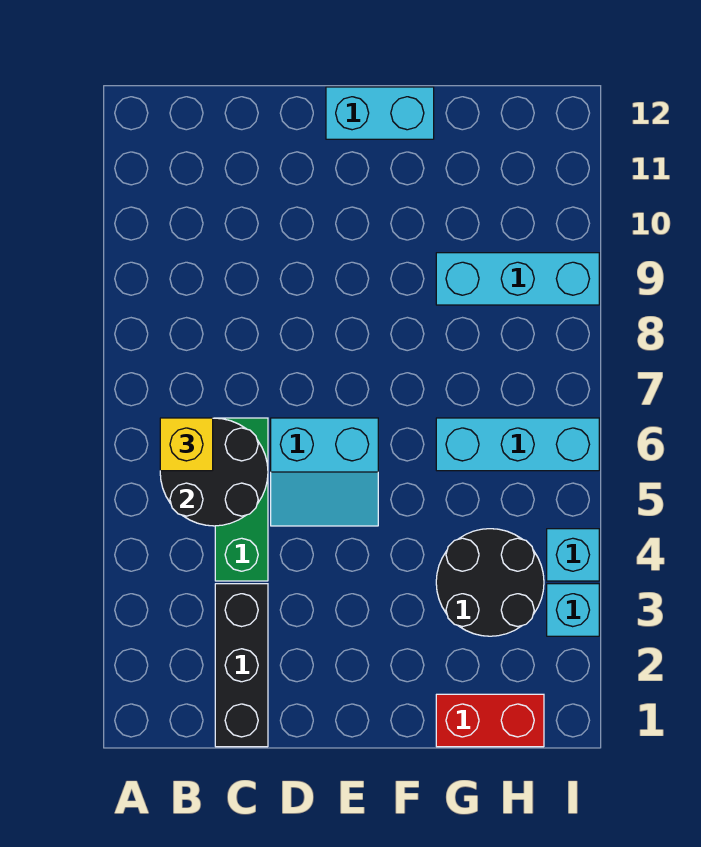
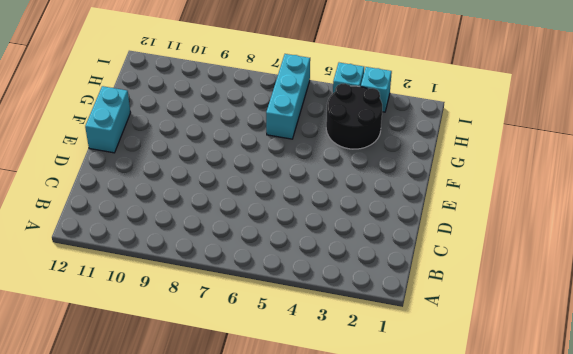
none -> black brick C1:C3 level 1
none -> green brick C4:C6 level 1
none -> cyan slope D5:E6 level 1 top 6

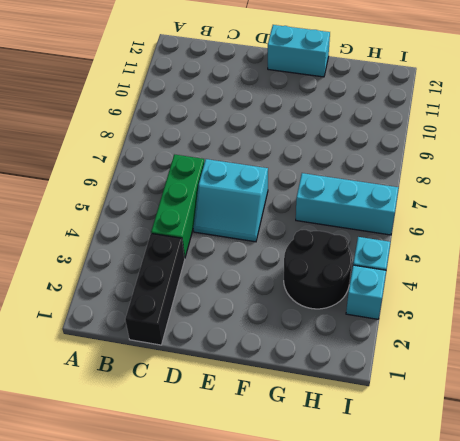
none -> red brick G1:H1 level 1
none -> cyan brick G9:I9 level 1
none -> black round brick B5:C6 level 2

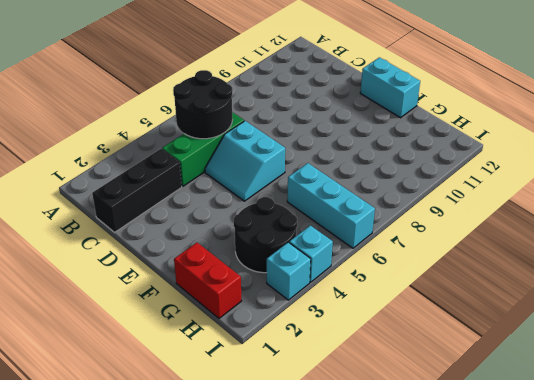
none -> cyan brick G9:I9 level 1
none -> yellow brick B6 level 3

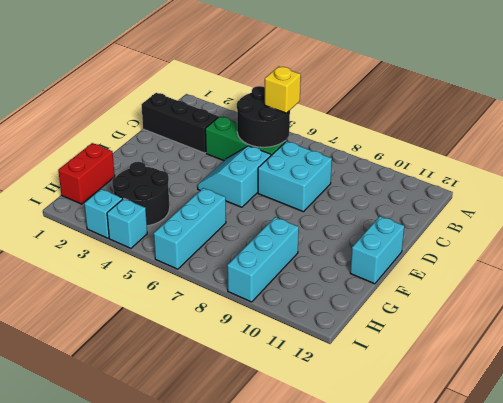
cyan brick C7:D8 level 1 -> none

